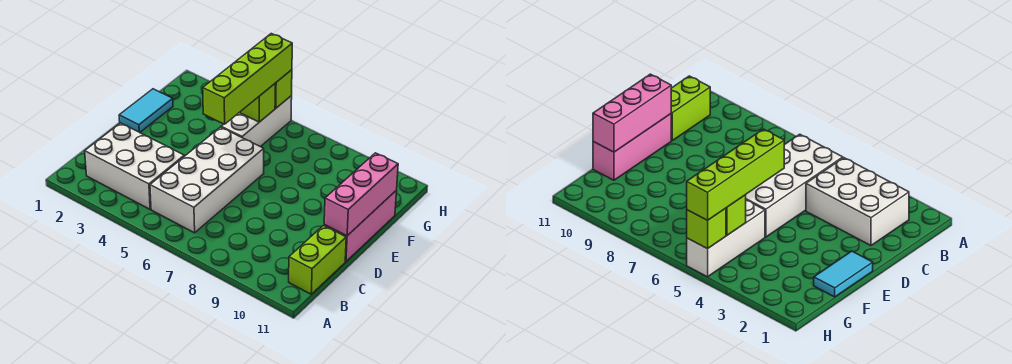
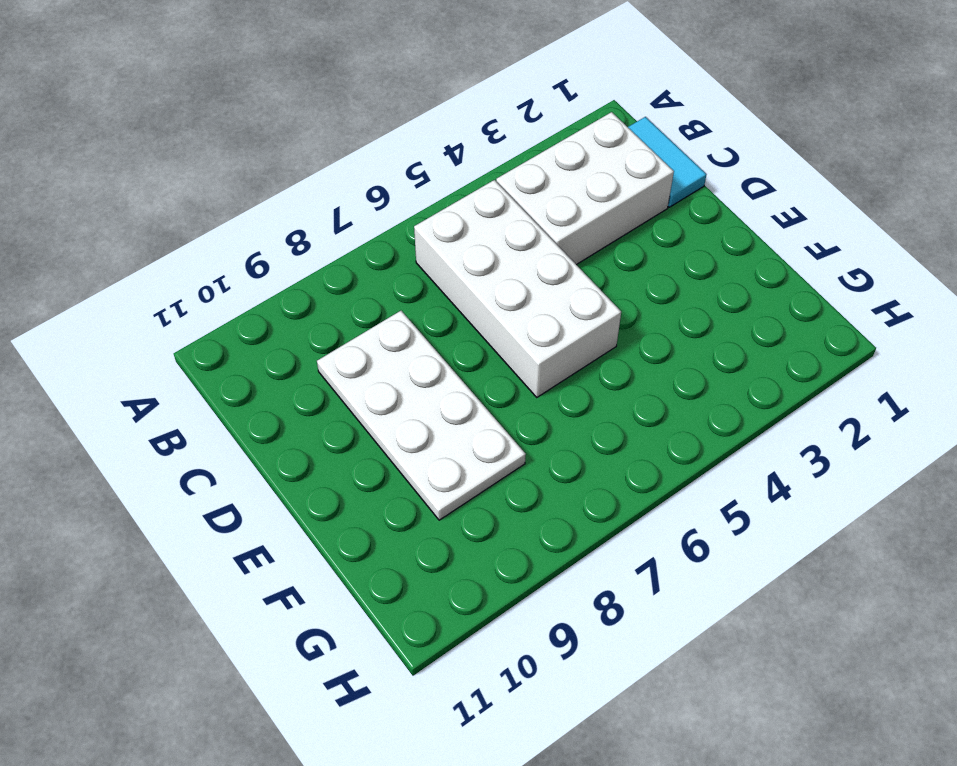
cyan tile B1:C1 level 1 -> cyan tile E1:F1 level 1
white plate C8:F9 level 1 -> none
none -> lime brick B11:C11 level 1
none -> pink brick D11:F11 level 1

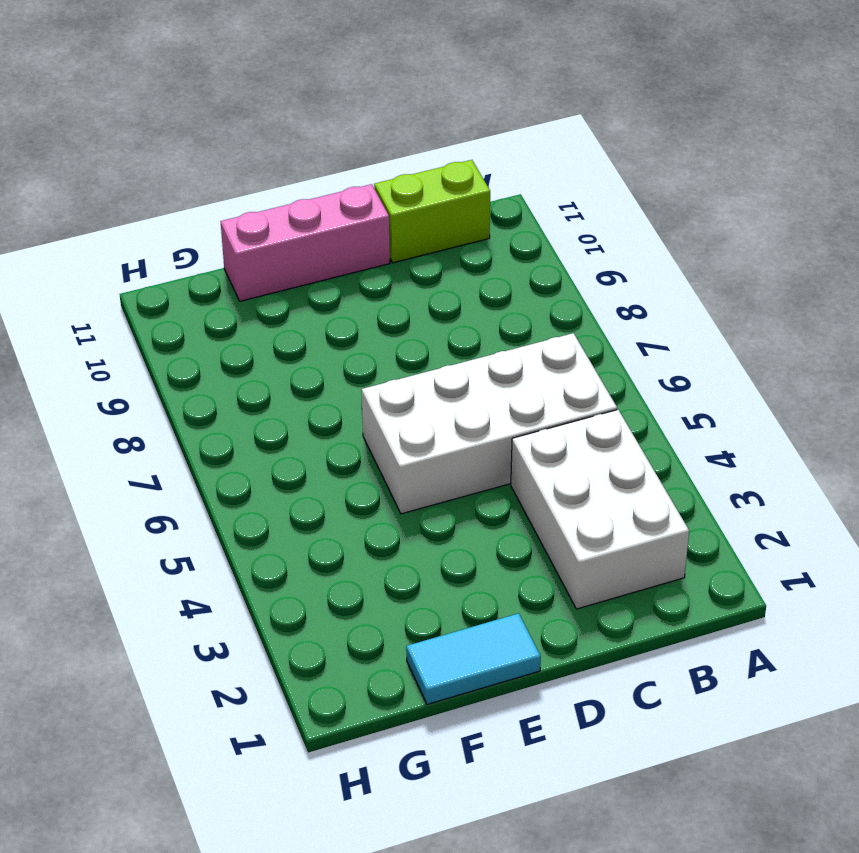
none -> white brick F5:H5 level 1
none -> pink brick D11:F11 level 2

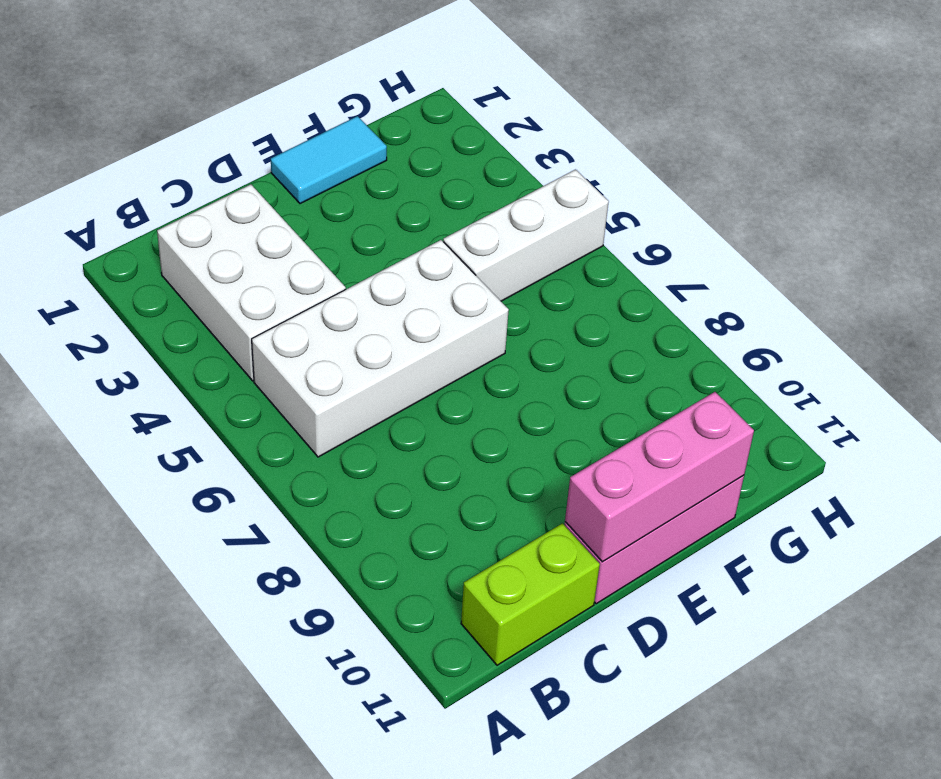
none -> lime brick G5 level 2
none -> lime brick H5 level 2

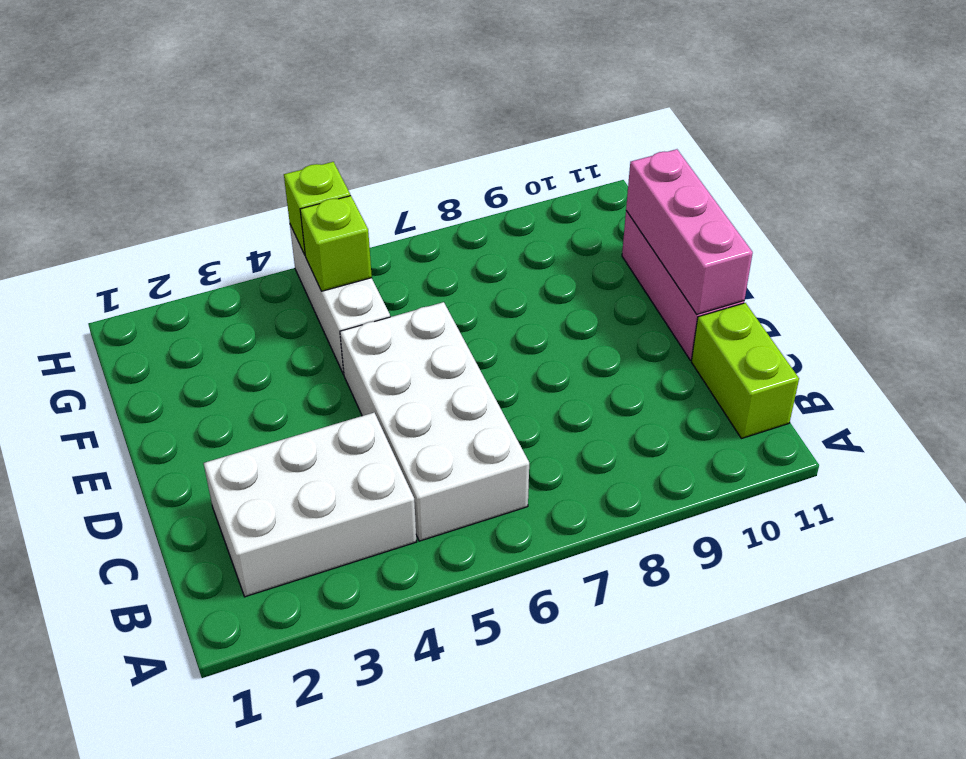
none -> cyan tile E1:F1 level 1
none -> lime brick E5:H5 level 3

